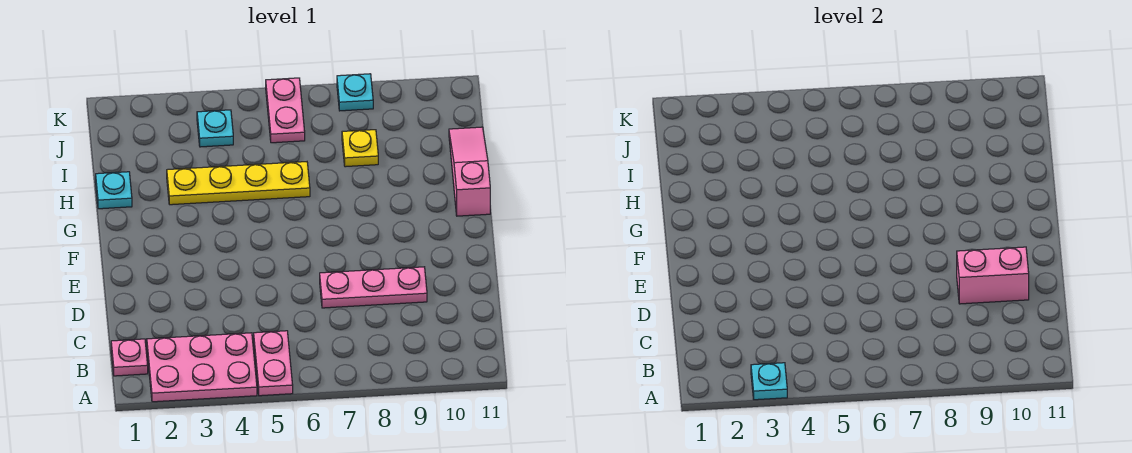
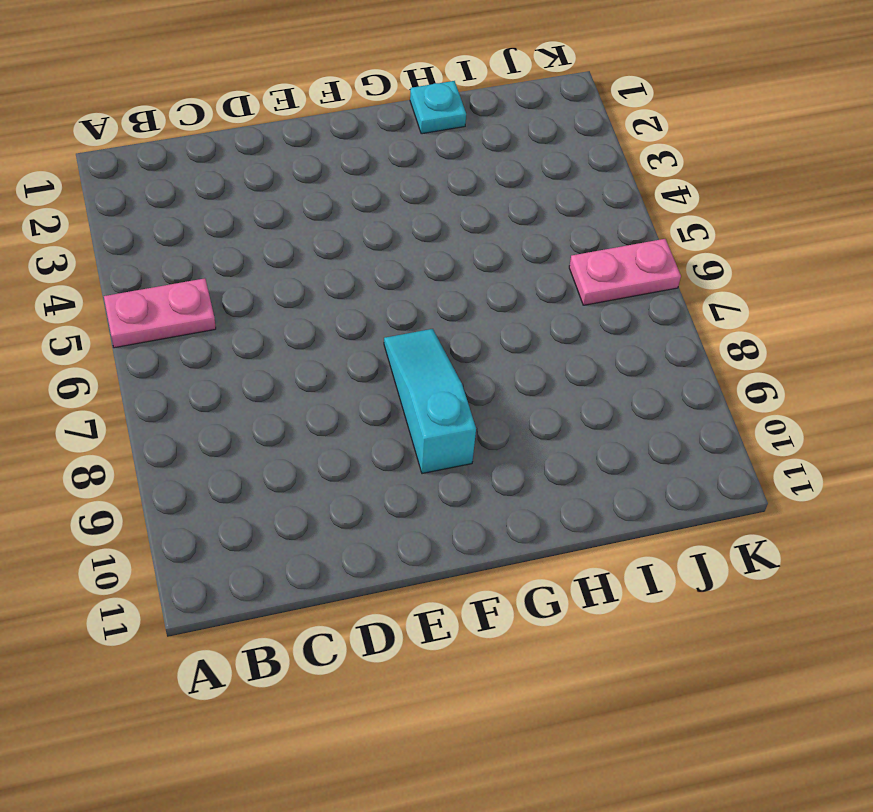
cyan slope F7:F9 level 1 top 9 -> none
none -> pink plate A2:B4 level 1
none -> pink plate B1 level 1
none -> pink plate D7:D9 level 1

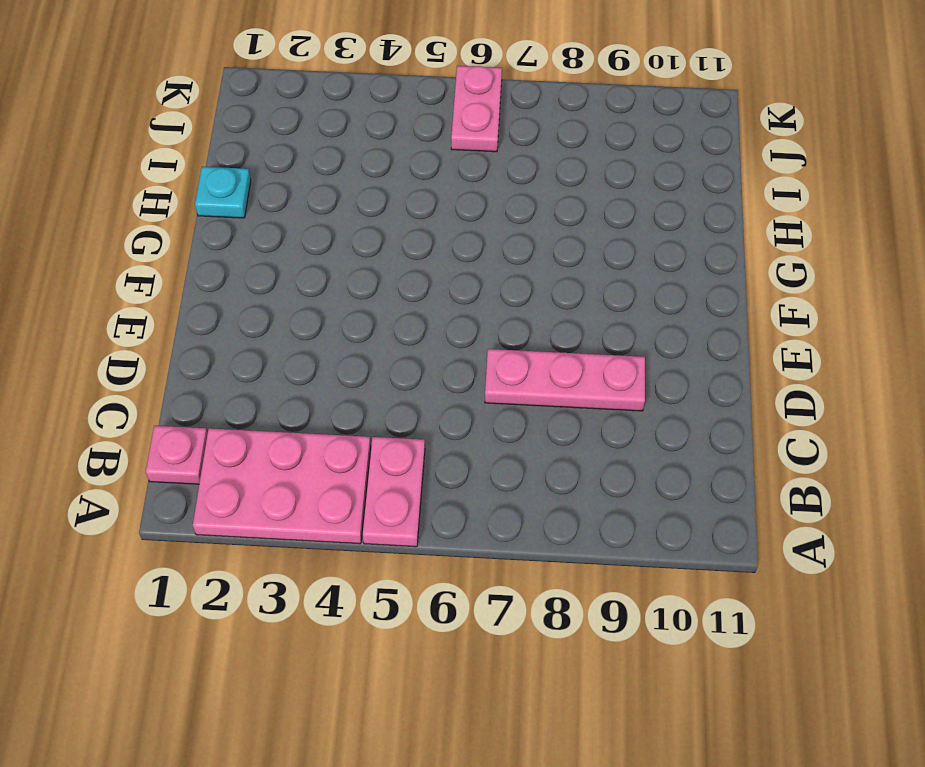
none -> pink slope G11:I11 level 1 top G
none -> yellow plate H3:H6 level 1
none -> yellow plate I8 level 1

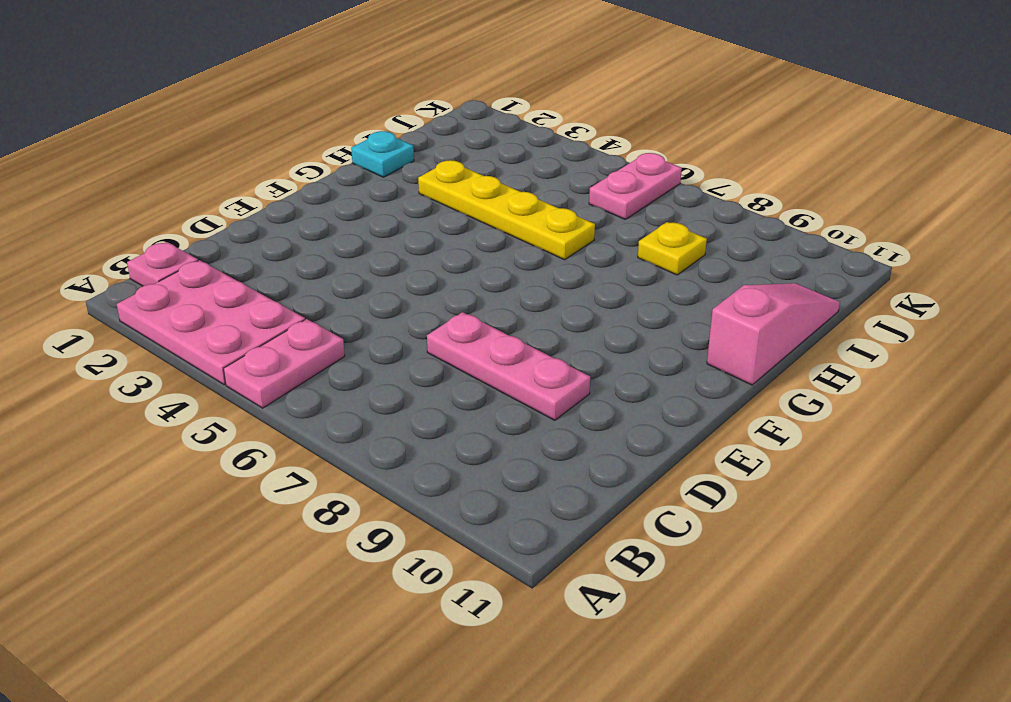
none -> cyan plate J4 level 1
none -> cyan plate K8 level 1
none -> cyan plate A3 level 2

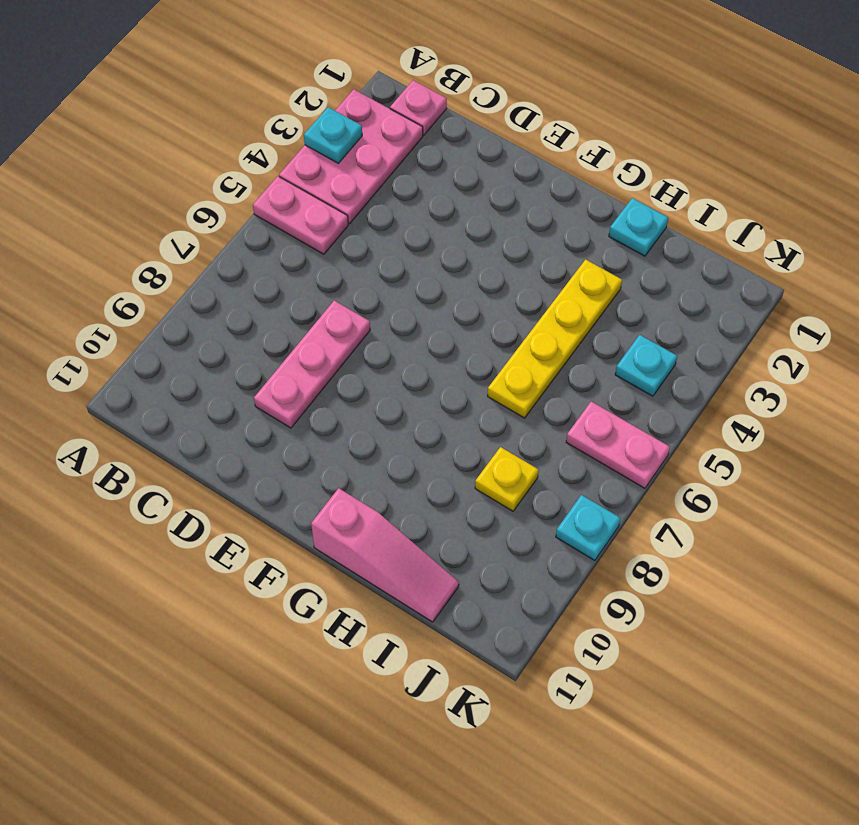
none -> pink brick D9:D10 level 2

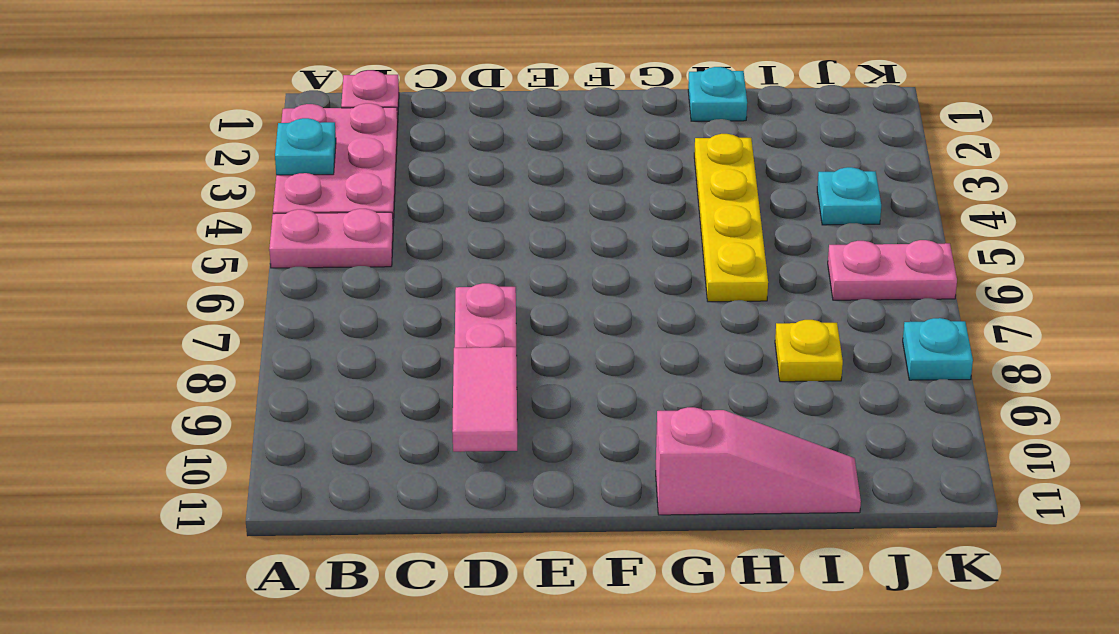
pink tile D9:D10 level 2 -> pink brick D9:D10 level 2

